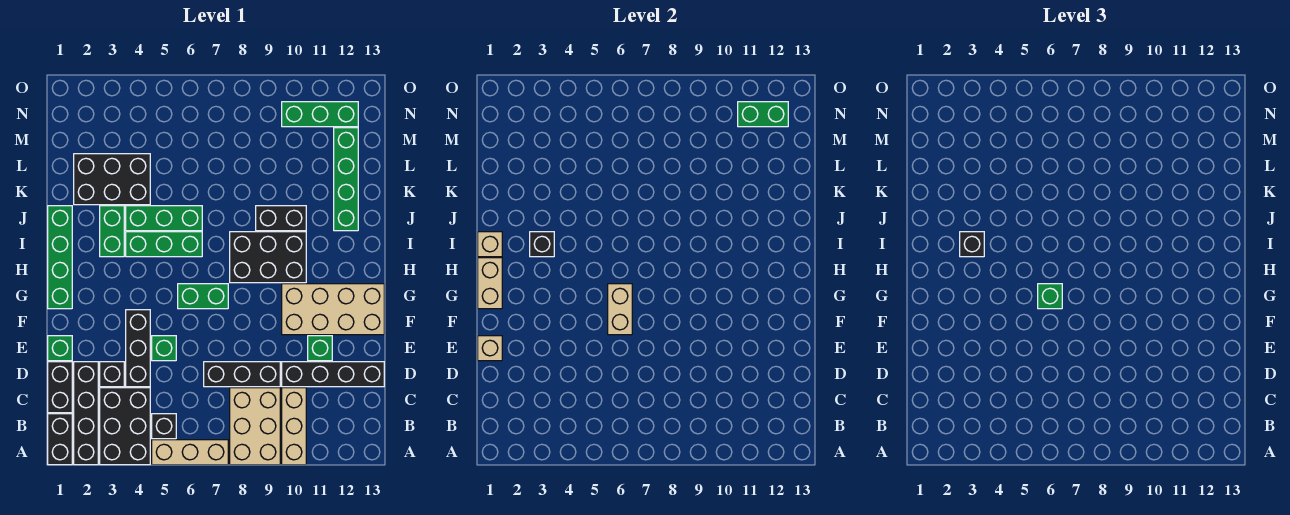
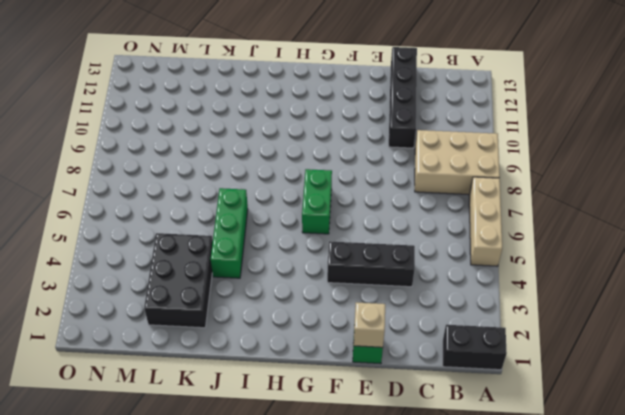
none -> black brick A2:D2 level 1
none -> black brick A3:C4 level 1
none -> tan brick A10:C10 level 1
none -> black brick B5 level 1

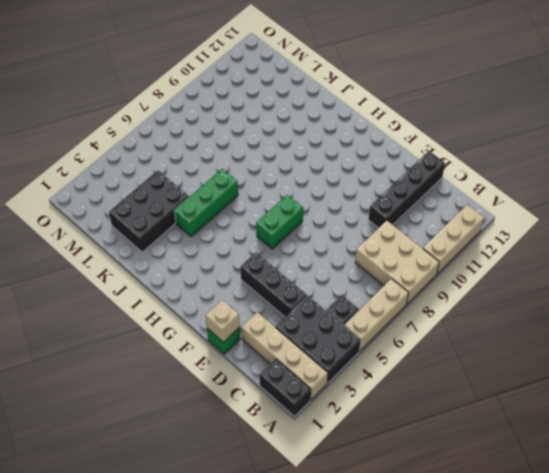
tan brick A2:D2 level 1 -> black brick A2:D2 level 1
tan brick A10:A12 level 1 -> tan brick A10:C10 level 1
none -> black brick C1:D1 level 1
none -> black brick D3 level 1
none -> black brick D7:D9 level 1
none -> green brick E5 level 1

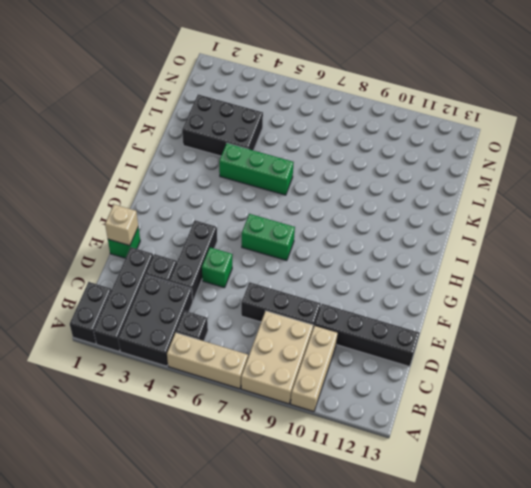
none -> black brick C1:D1 level 1
none -> green brick E11 level 1
none -> tan brick F10:G13 level 1
none -> green brick G1:J1 level 1

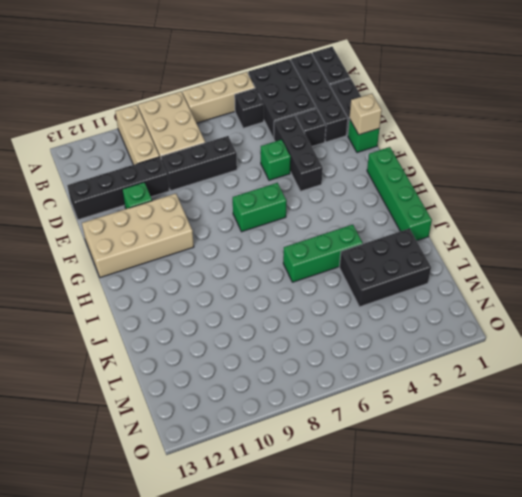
none -> black brick H8:I10 level 1
none -> green brick I3:J3 level 1
none -> green brick I4:I6 level 1
none -> black brick J9:J10 level 1

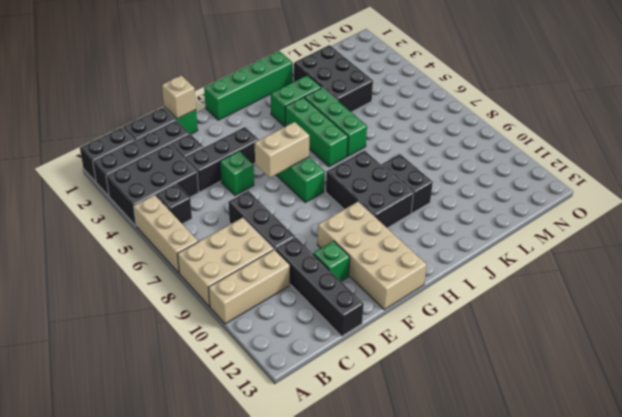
none -> green brick J12:M12 level 1
none -> green brick N10:N12 level 1
none -> tan brick G1:H1 level 2
none -> tan brick I1 level 2

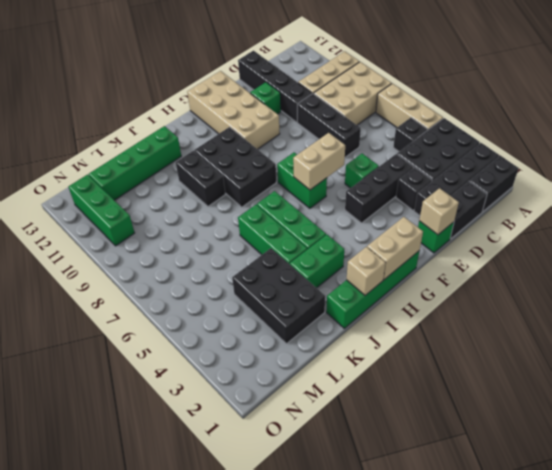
none -> black brick I3 level 2
none -> green brick N11:N12 level 2
none -> green brick G6 level 3
none -> black brick I3 level 3

